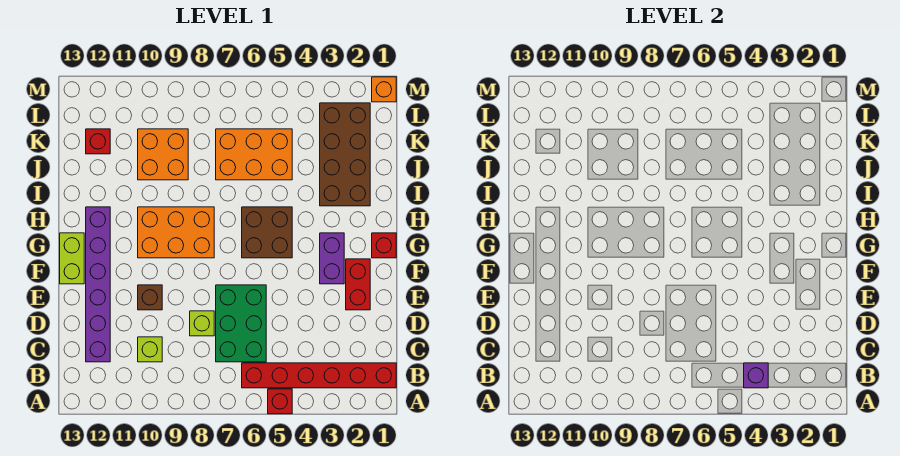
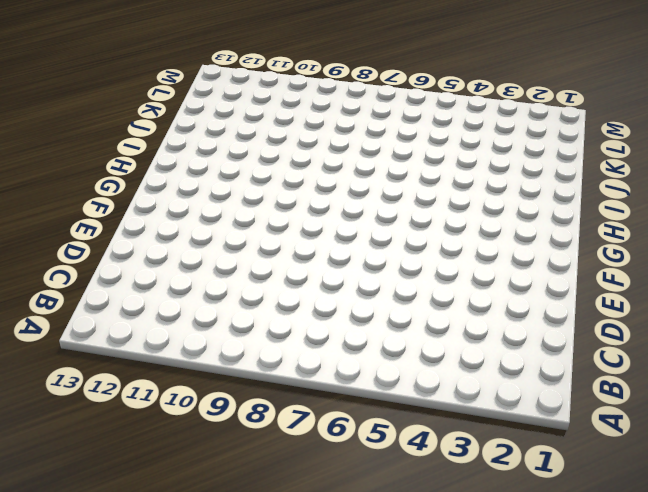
none -> red brick A5 level 1
none -> red brick B1:B6 level 1
none -> green brick C6:E7 level 1

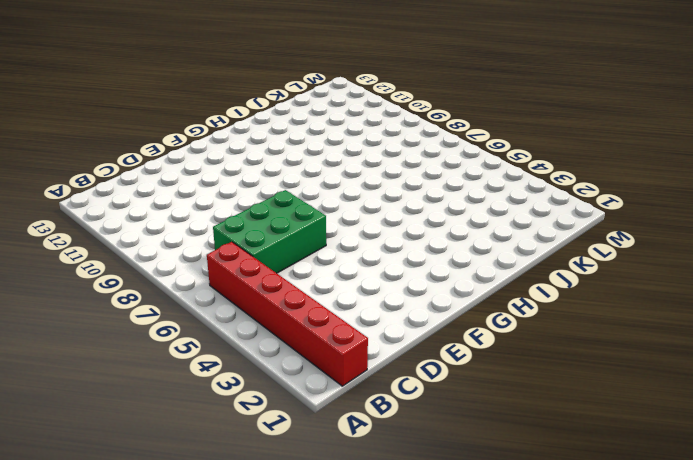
none -> red brick A5 level 1
none -> lime brick C10 level 1
none -> purple brick C12:H12 level 1

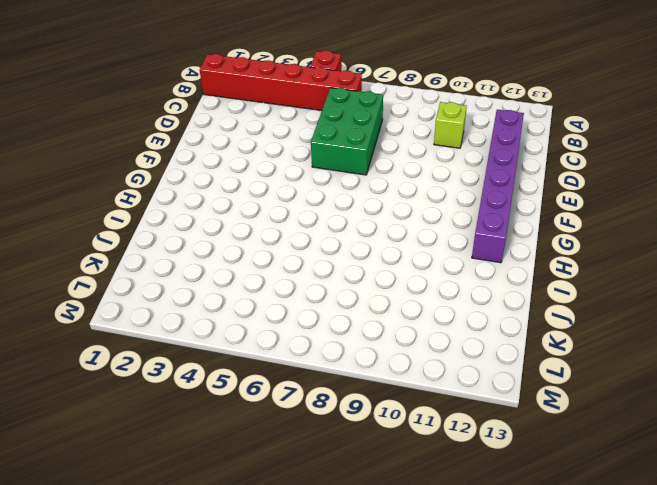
none -> lime brick D8 level 1
none -> red brick E2:F2 level 1
none -> brown brick E10 level 1

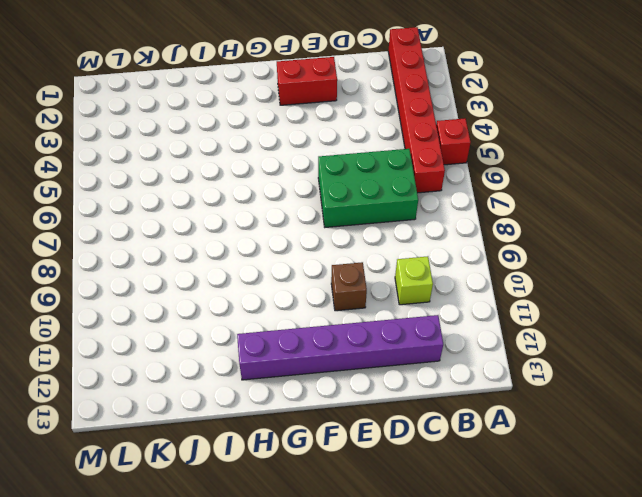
none -> lime brick D8 level 1
none -> purple brick F3:G3 level 1
none -> lime brick F13:G13 level 1

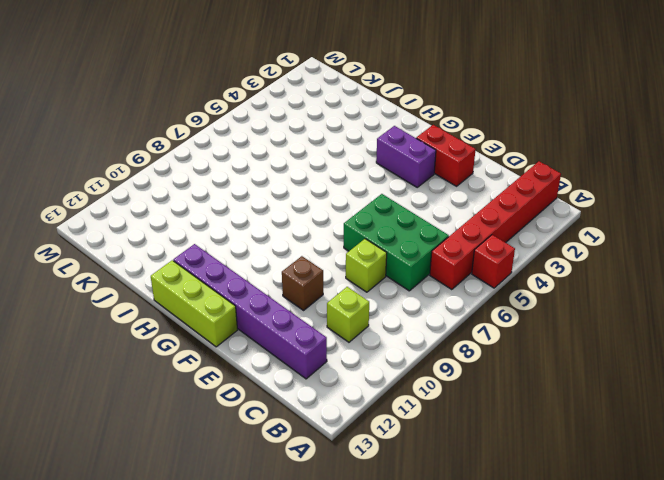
lime brick F13:H13 level 1 -> lime brick F13:G13 level 1
none -> red brick G1 level 1
none -> brown brick G5:H6 level 1
none -> orange brick G8:H10 level 1

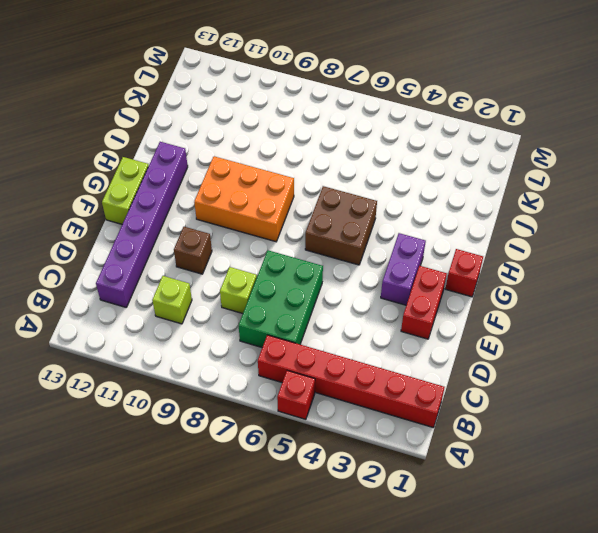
none -> brown brick I2:L3 level 1
none -> orange brick J5:K7 level 1
none -> orange brick J9:K10 level 1

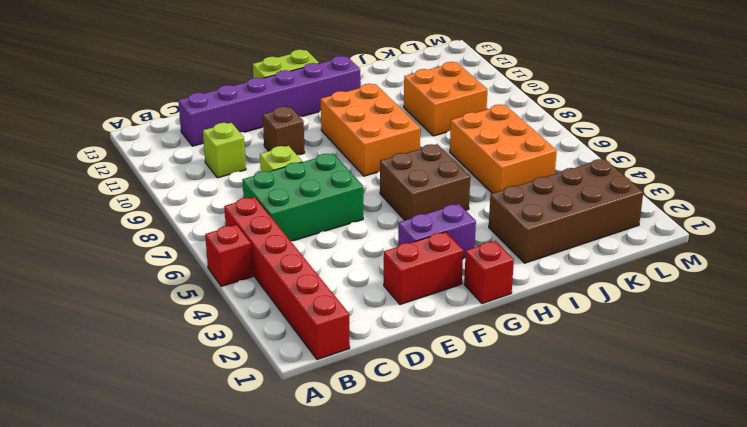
none -> red brick K12 level 1
none -> orange brick M1 level 1
none -> purple brick B4 level 2

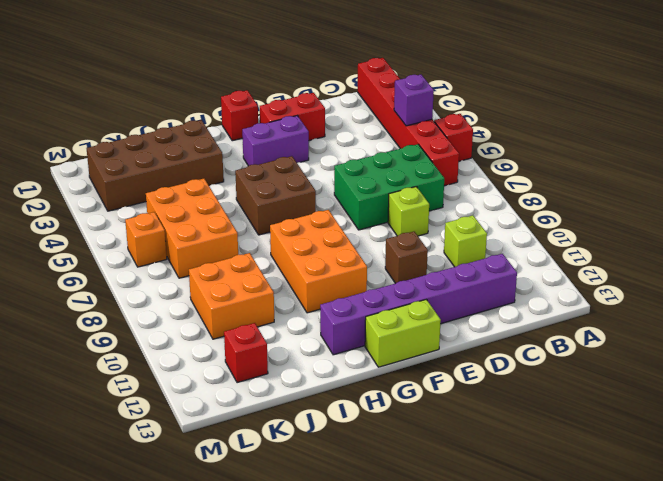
orange brick L6 level 1 -> orange brick M1 level 1

